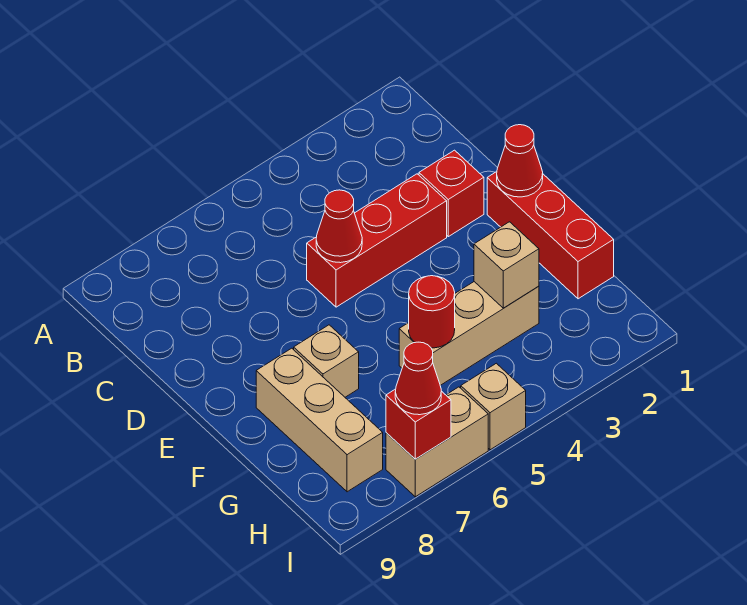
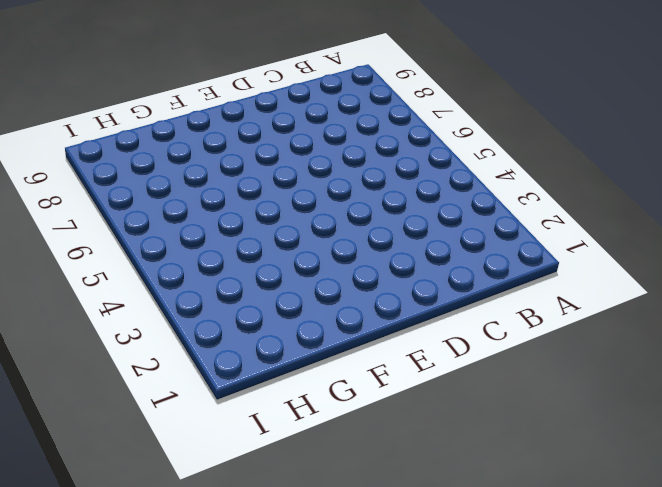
none -> red brick D2 level 1
none -> red brick D3:D5 level 1
none -> red brick E1:G1 level 1

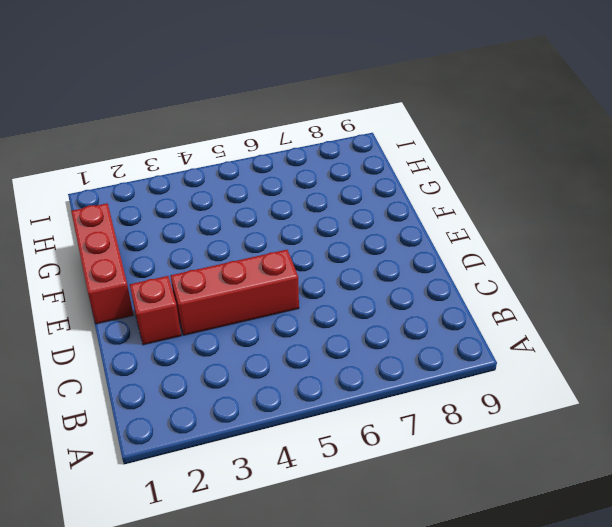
none -> tan brick F7 level 1
none -> tan brick F8:H8 level 1
none -> tan brick G3:G5 level 1

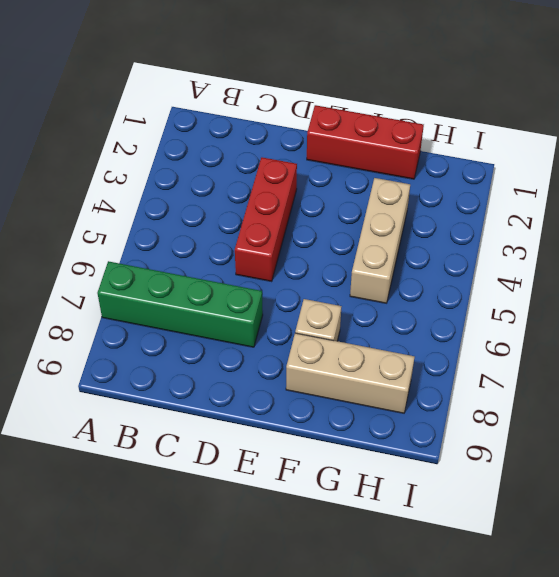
green brick A7:D7 level 1 -> none
none -> red brick D2 level 1
none -> tan brick I5 level 1
none -> tan brick I6:I7 level 1

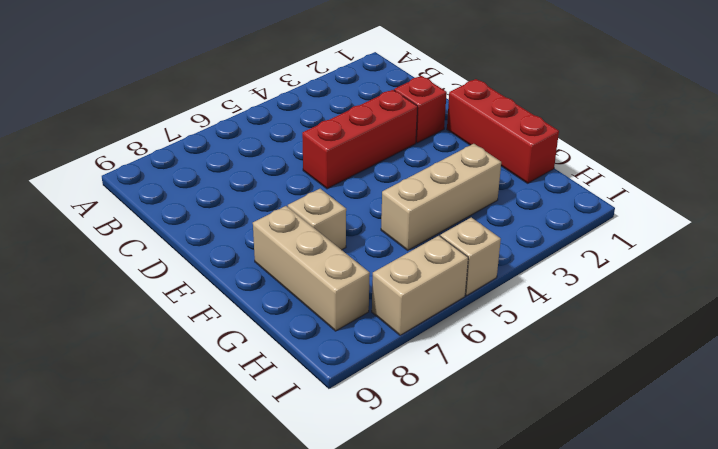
none -> red cone D5 level 2
none -> red cone E1 level 2
none -> tan brick G3 level 2

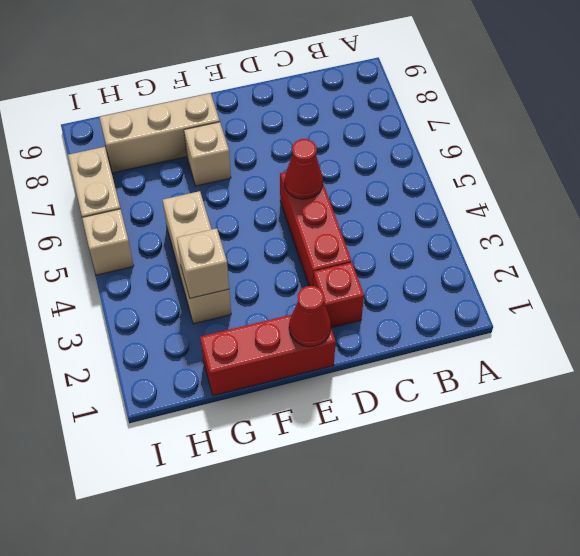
none -> red round brick G5 level 2
none -> red brick I7 level 2
none -> red cone I7 level 3

